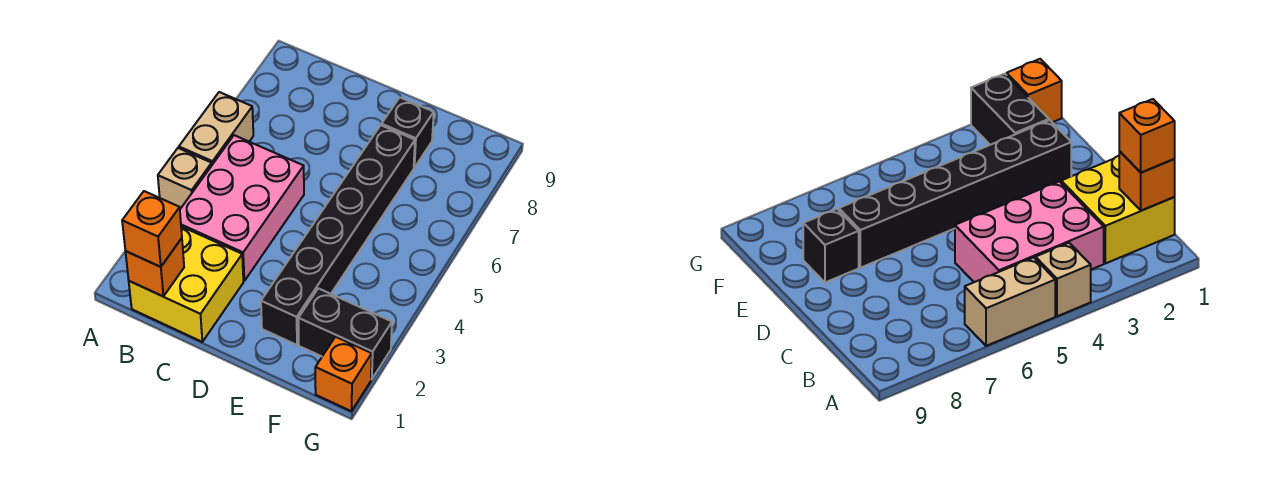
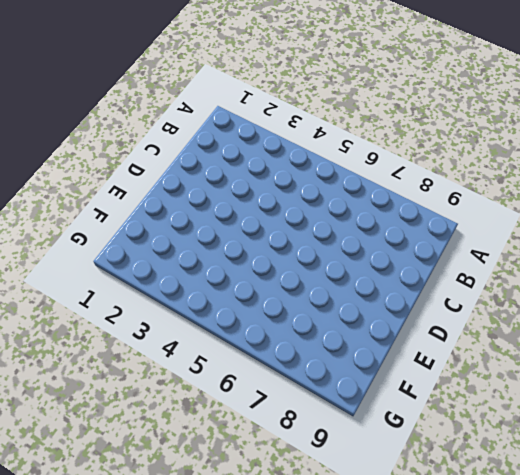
none -> tan brick A4 level 1
none -> tan brick A5:A6 level 1

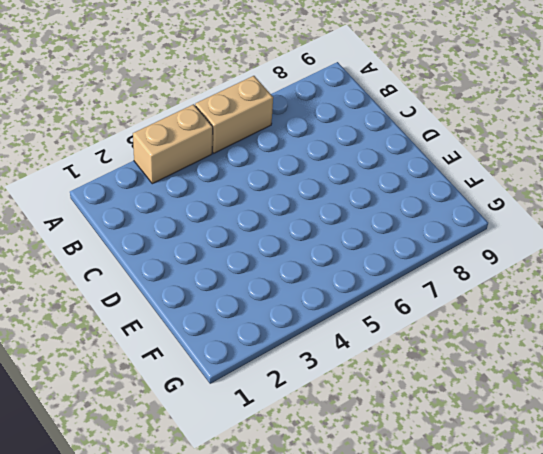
tan brick A3:A4 level 1 -> tan brick A4 level 1
none -> yellow brick B1:C2 level 1
none -> pink brick B3:C5 level 1

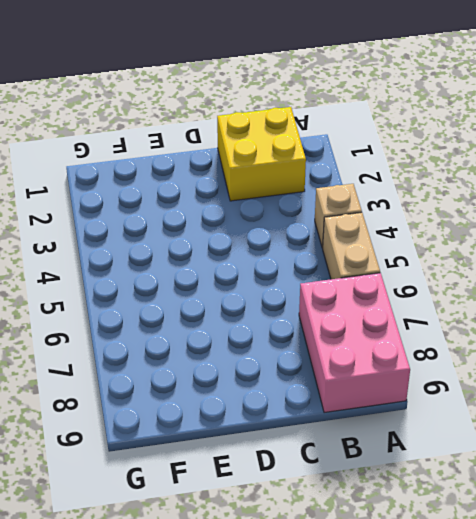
pink brick A7:B9 level 1 -> pink brick B3:C5 level 1
none -> black brick E2:E7 level 1
none -> black brick E8 level 1

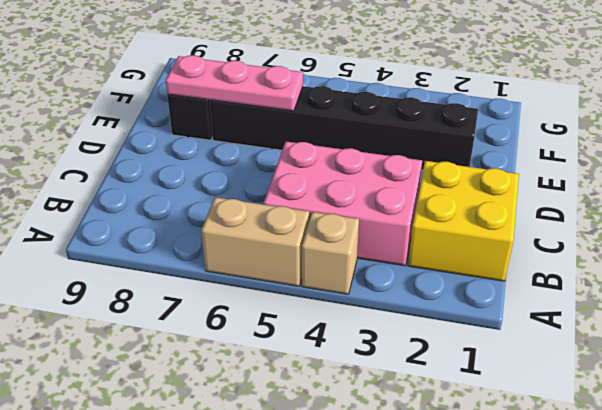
pink plate E6:E8 level 2 -> none
none -> black brick F2:G2 level 1
none -> orange brick G1 level 1

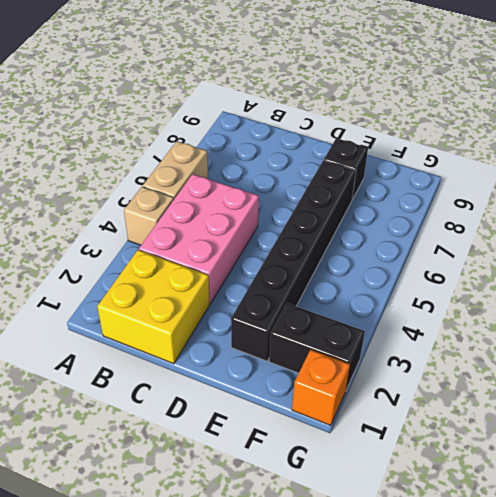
none -> orange brick B1 level 2
none -> orange brick B1 level 3

